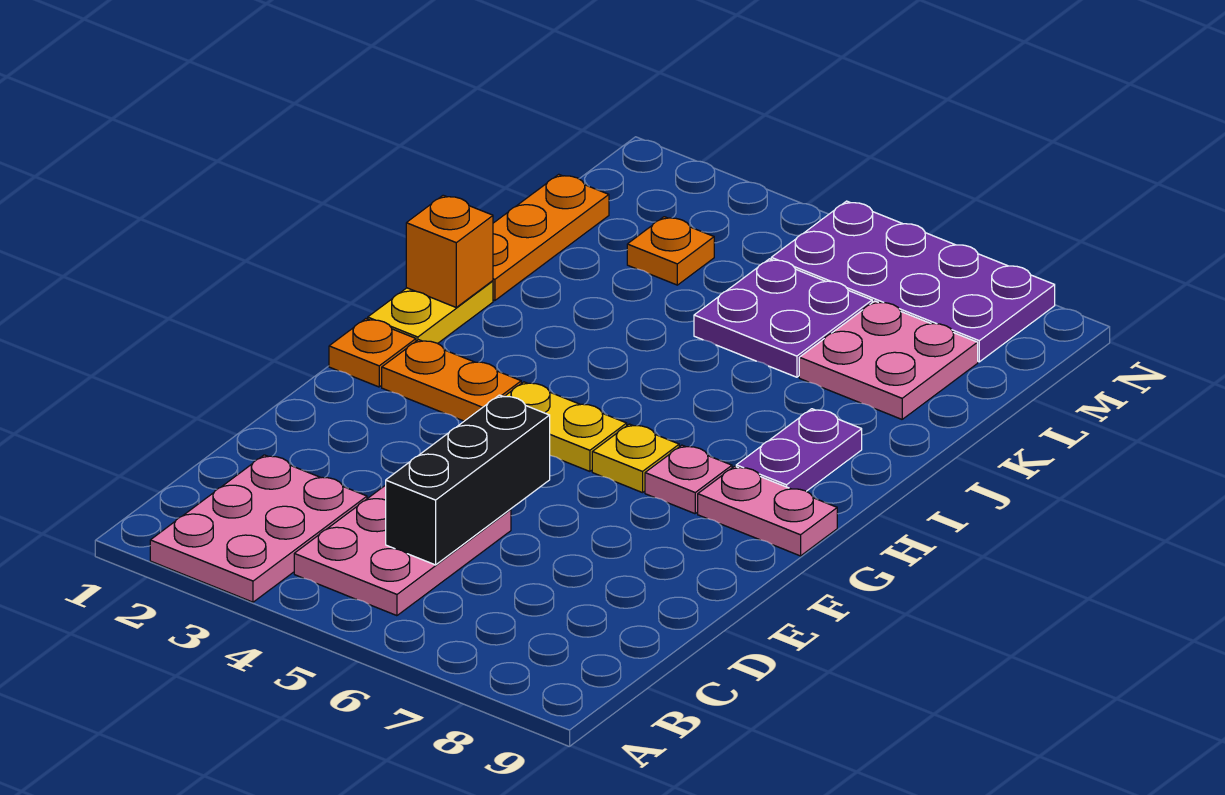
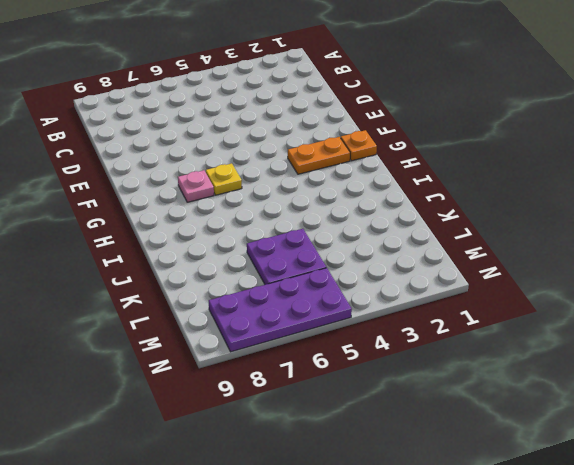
none -> pink plate A2:C3 level 1
none -> pink plate B4:D5 level 1
none -> yellow plate G4:G5 level 1

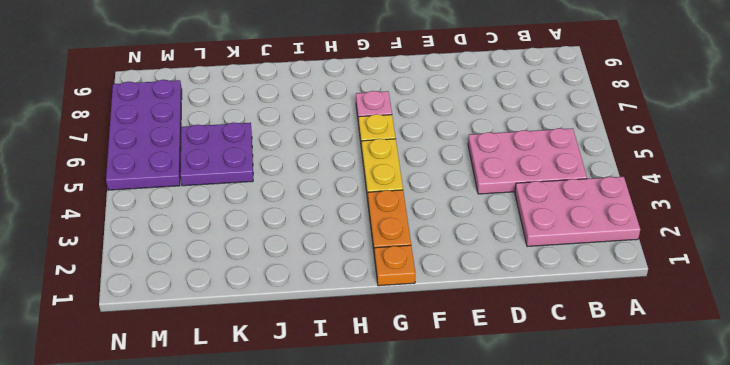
none -> pink plate G8:G9 level 1
none -> yellow plate H1:I1 level 1
none -> purple plate H8:I8 level 1

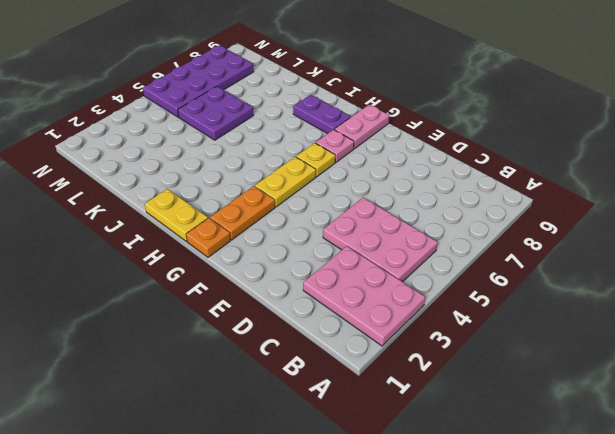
none -> orange plate J1:L1 level 1
none -> pink plate K7:L8 level 1
none -> orange plate L3 level 1

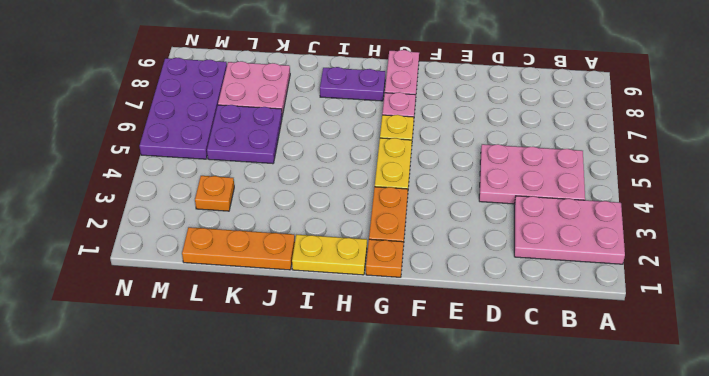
none -> black brick C5:E5 level 2
none -> orange brick I1 level 2

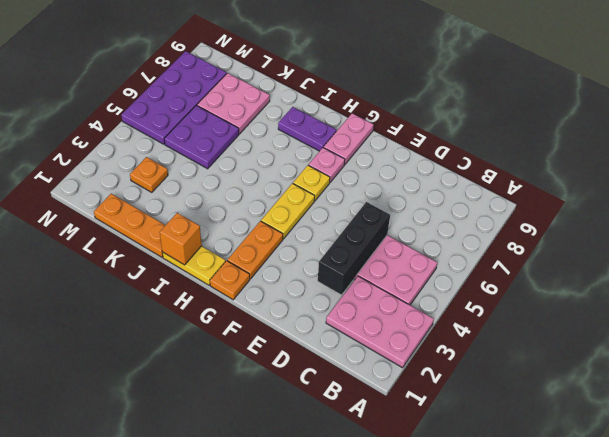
black brick D3:D5 level 2 -> black brick C5:E5 level 2

